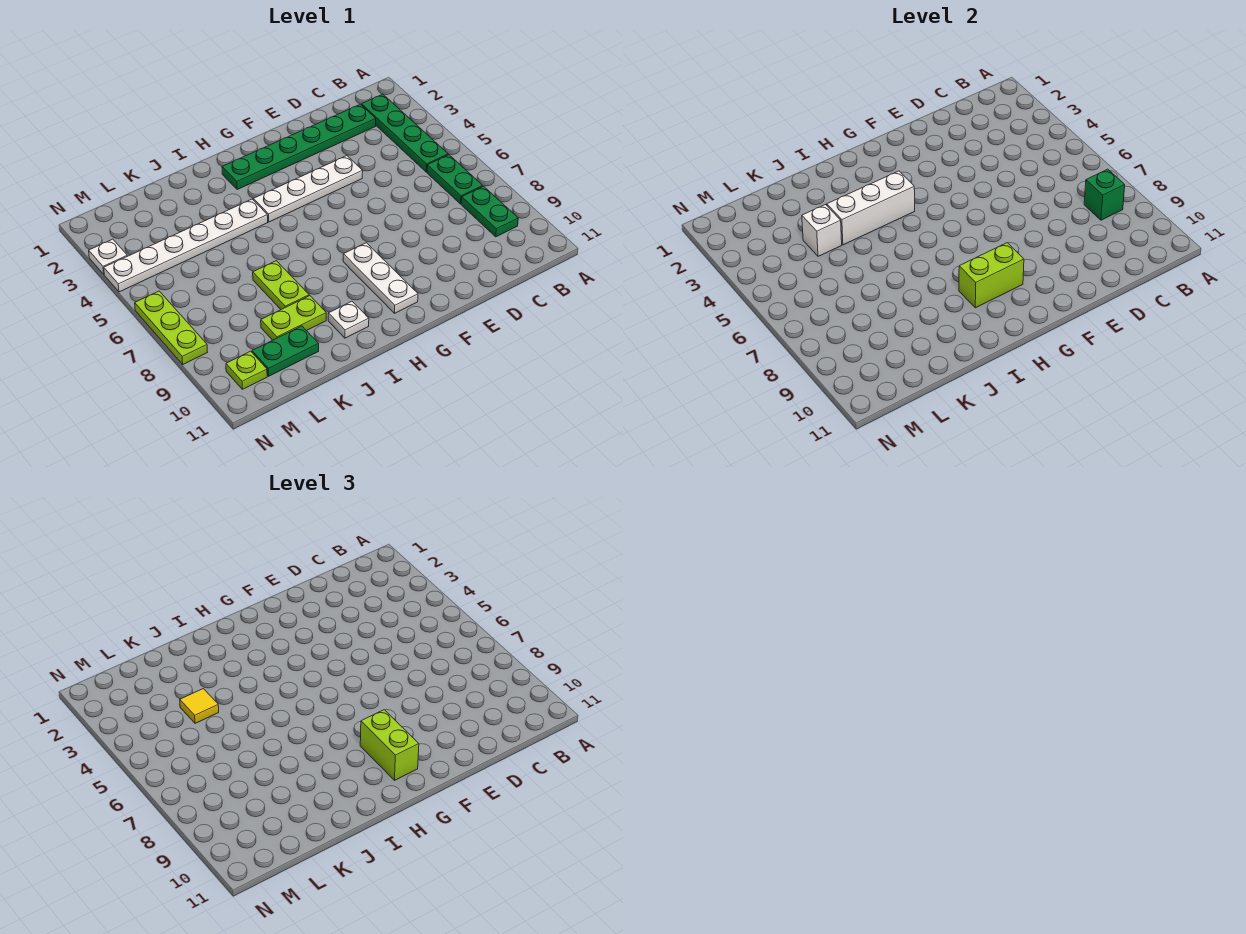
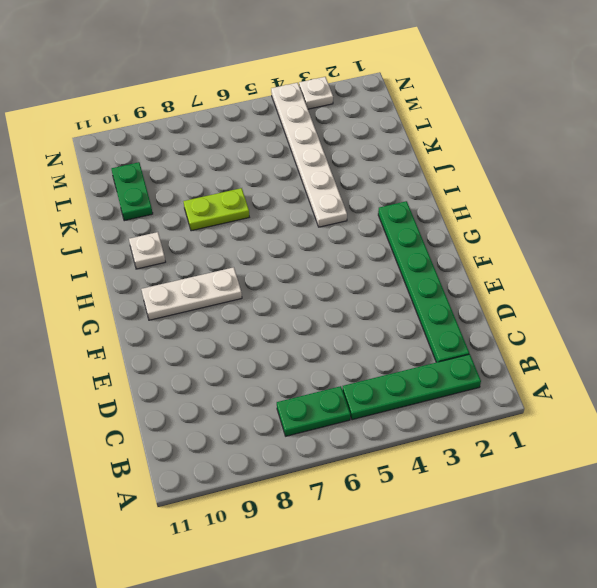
none -> green plate B8:B9 level 1
none -> white plate E4:H4 level 1
none -> lime plate J9:K9 level 1

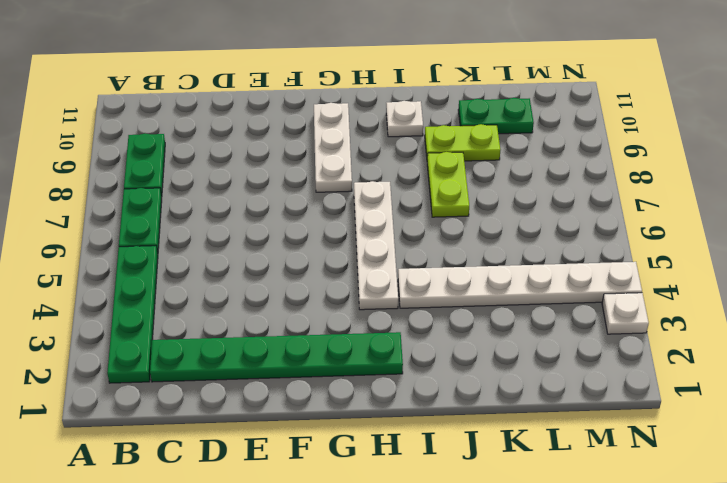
white plate H4:H7 level 1 -> white plate E4:H4 level 1
none -> lime plate M10 level 1
none -> lime plate N6:N8 level 1
none -> green brick B8 level 2

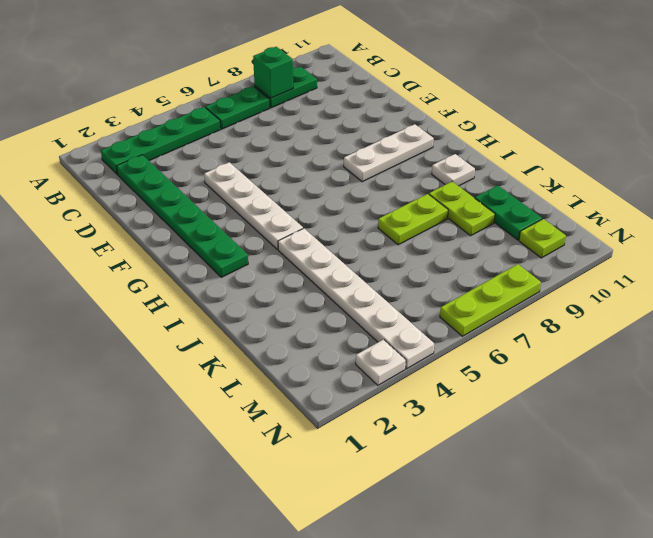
none -> lime brick G9:H9 level 2
none -> white brick H4:J4 level 2
none -> white brick K4 level 2

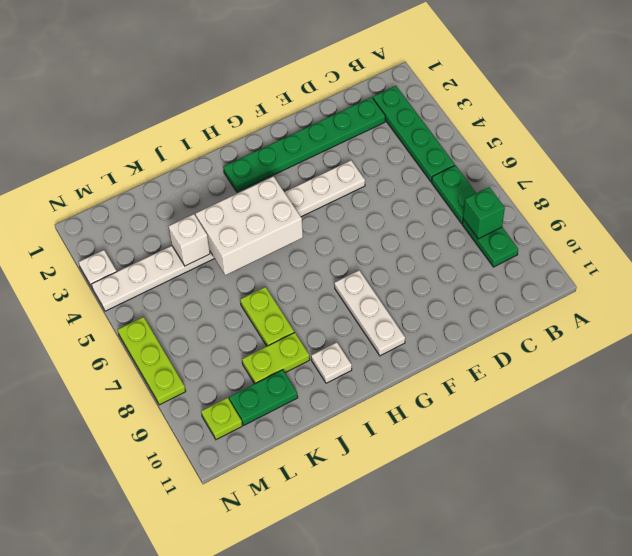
white brick H4:J5 level 2 -> white brick H4:J4 level 2
none -> lime brick G9:H9 level 2
none -> lime brick G9:G10 level 3
none -> yellow tile K4 level 3

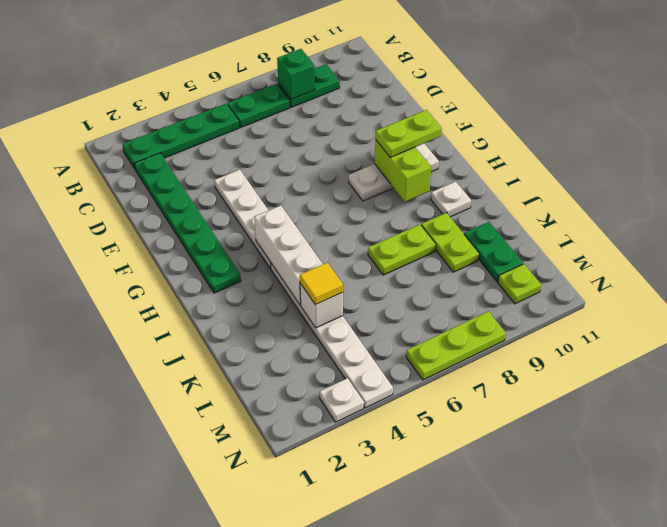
lime plate G9:G10 level 3 -> lime brick G9:G10 level 3

